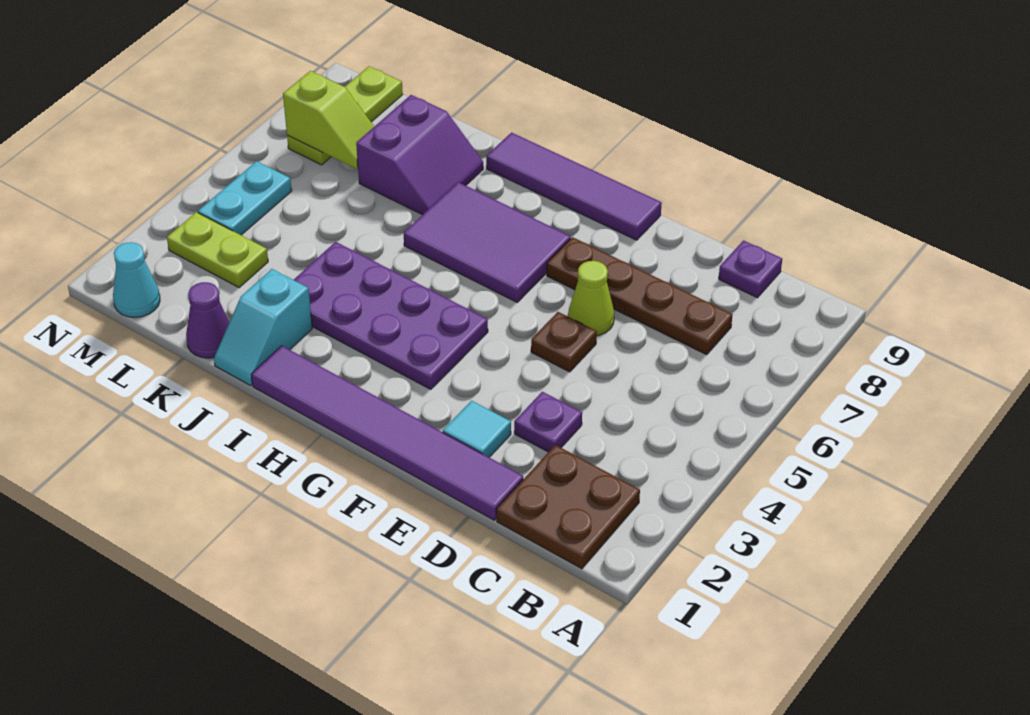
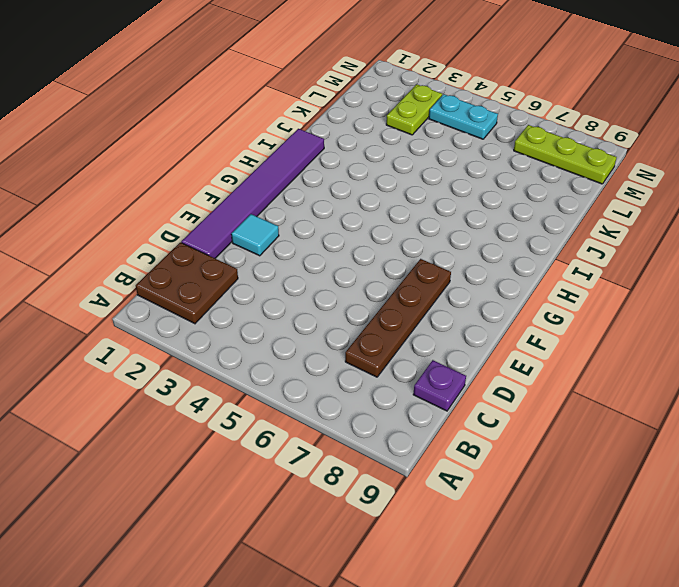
none -> purple plate D3 level 1
none -> brown plate E5 level 1
none -> lime cone E6 level 1

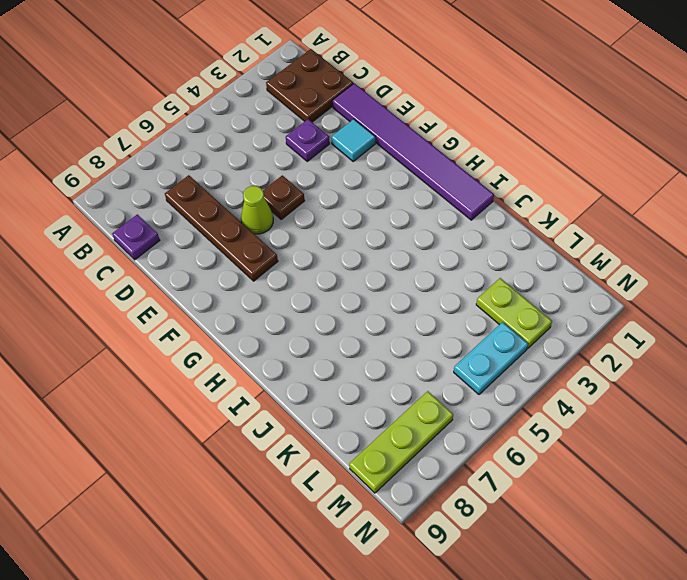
none -> purple tile F9:I9 level 1
none -> purple plate G3:J4 level 1
none -> purple tile G6:I7 level 1

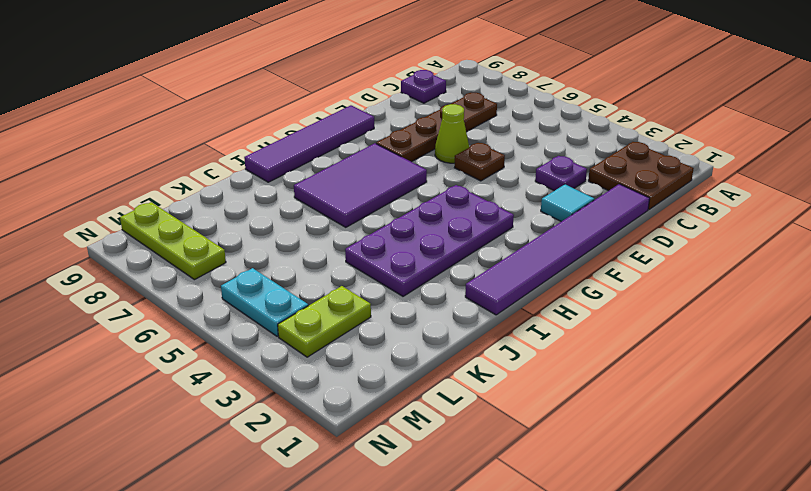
none -> cyan slope J1:J2 level 1 top 2
none -> purple slope J7:K8 level 1 top K
none -> purple cone K1 level 1

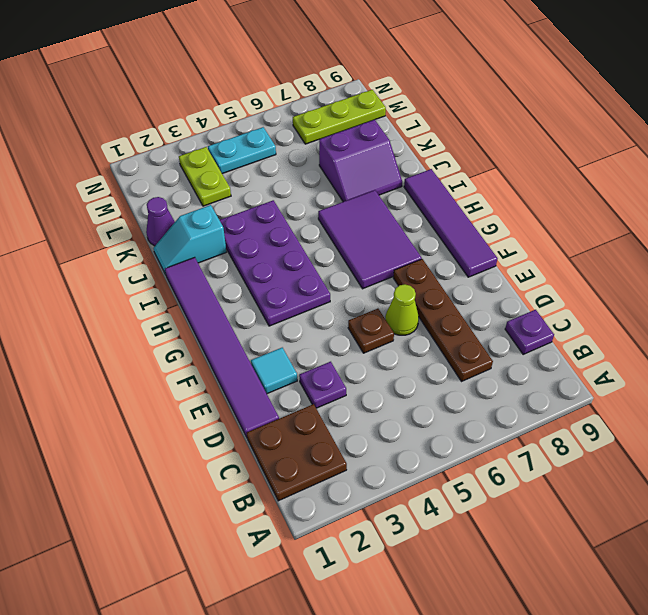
none -> cyan cone M1 level 1
none -> lime slope L7:M7 level 2 top M

